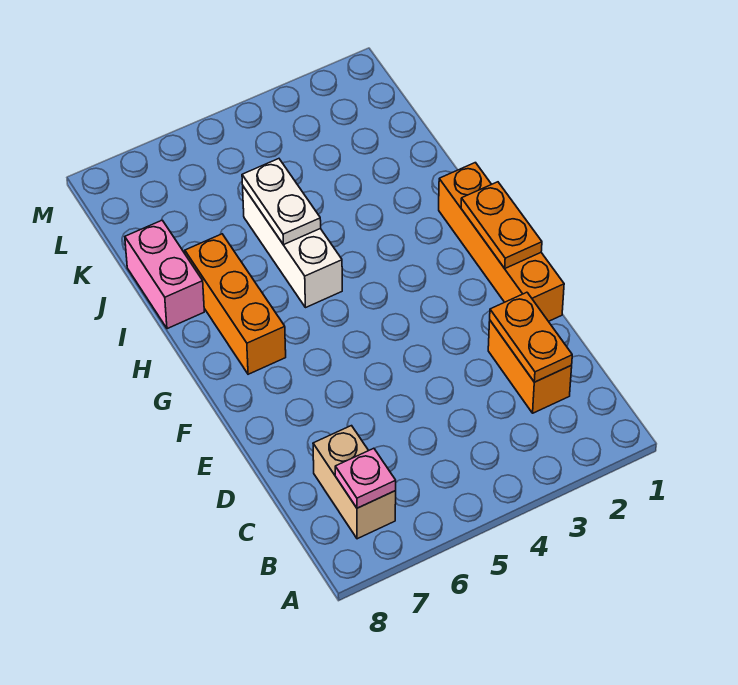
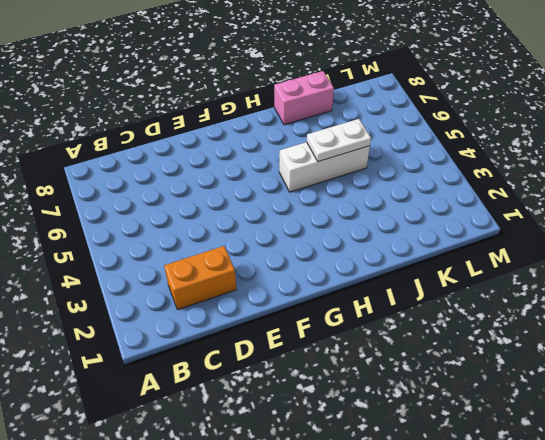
none -> tan brick B7:C7 level 1
none -> orange brick E1:H1 level 1

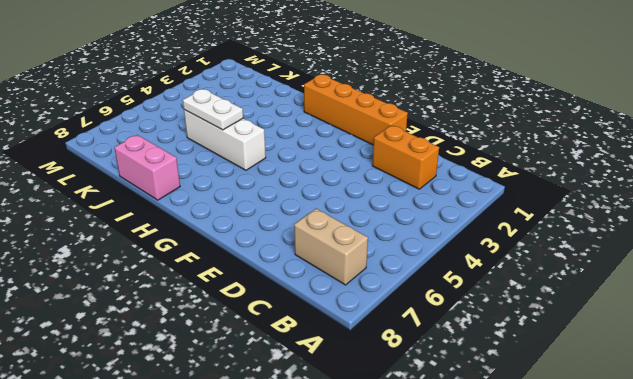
none -> orange brick G7:I7 level 1
none -> pink plate B7 level 2

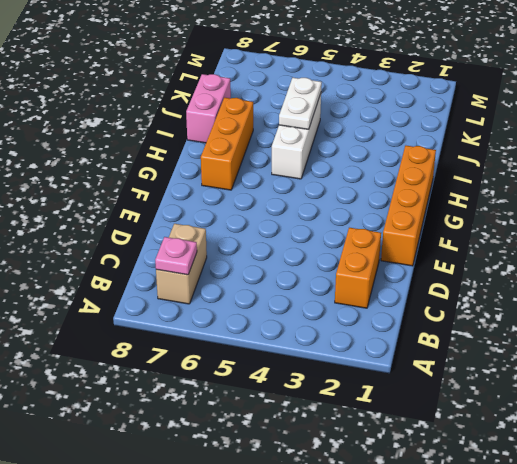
none -> orange plate C2:D2 level 2
none -> orange plate F1:G1 level 2

